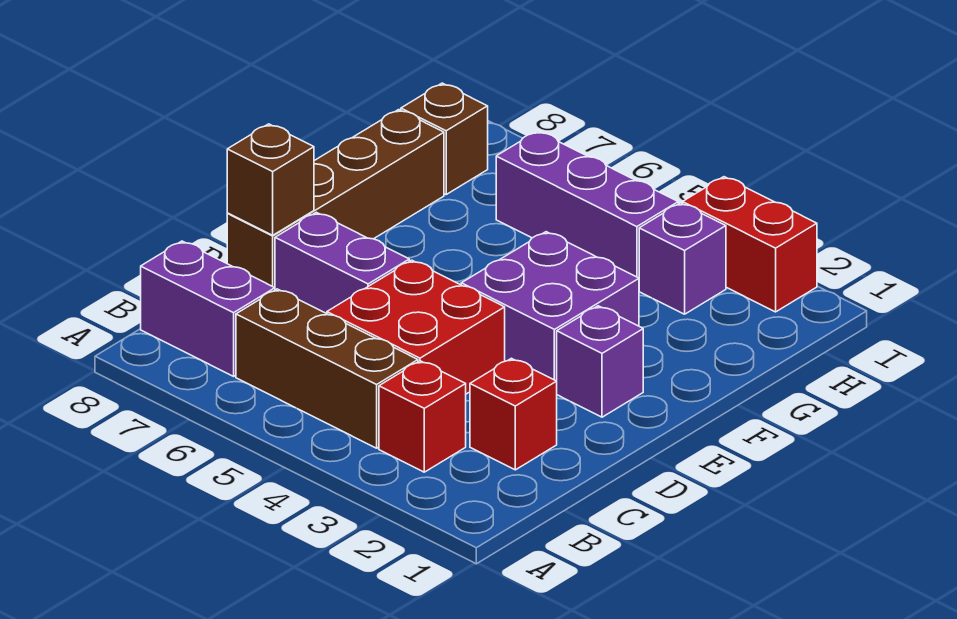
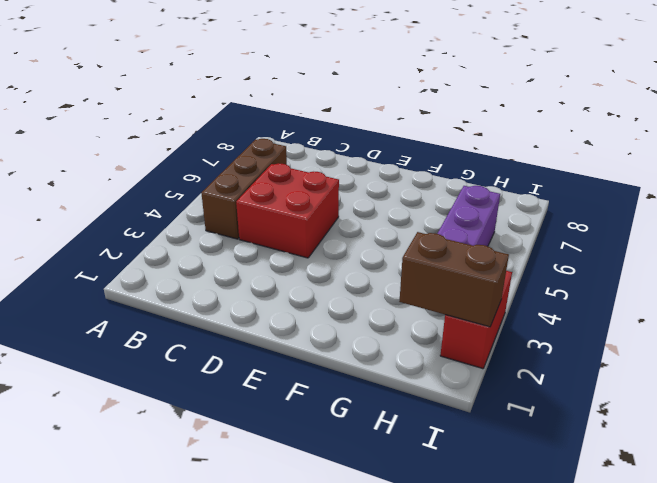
brown brick H2:I2 level 2 -> none
none -> red brick B3 level 1
none -> purple brick B7:B8 level 1
none -> red brick C2 level 1

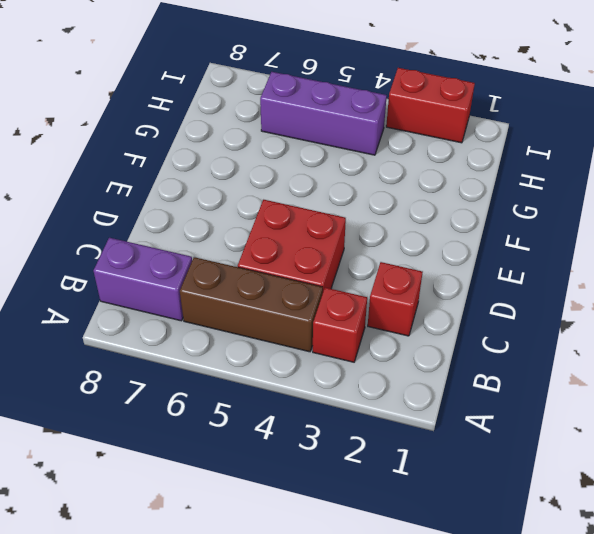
none -> purple brick D6:D7 level 1
none -> brown brick D8:G8 level 1
none -> purple brick E2 level 1

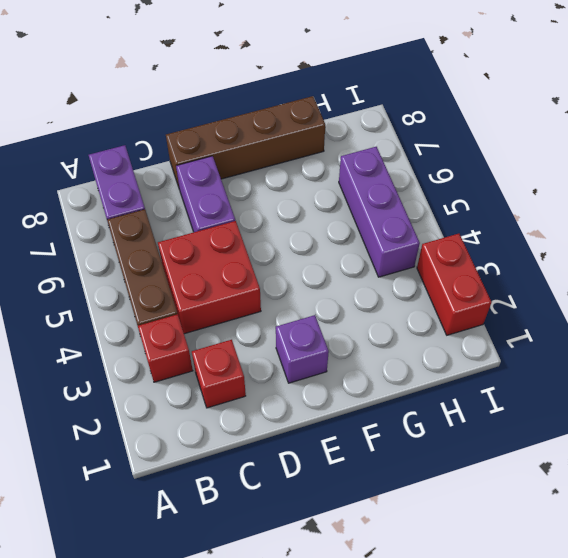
none -> purple brick E3:F4 level 1
none -> purple brick H3 level 1
none -> brown brick H8 level 1

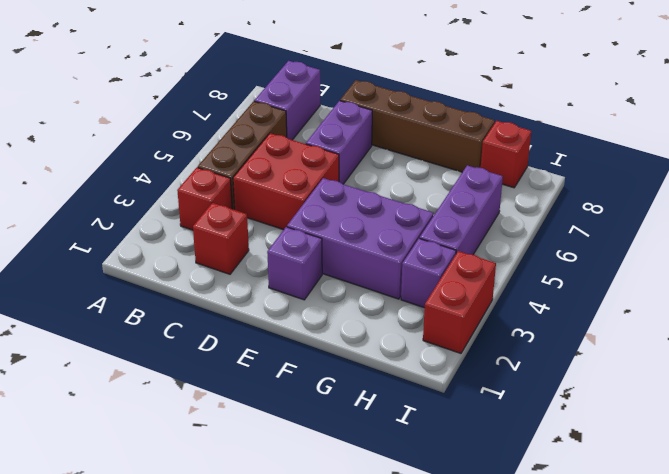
purple brick E3:G4 level 1 -> purple brick E3:F4 level 1
red brick H8 level 1 -> brown brick H8 level 1
none -> brown brick D8 level 2

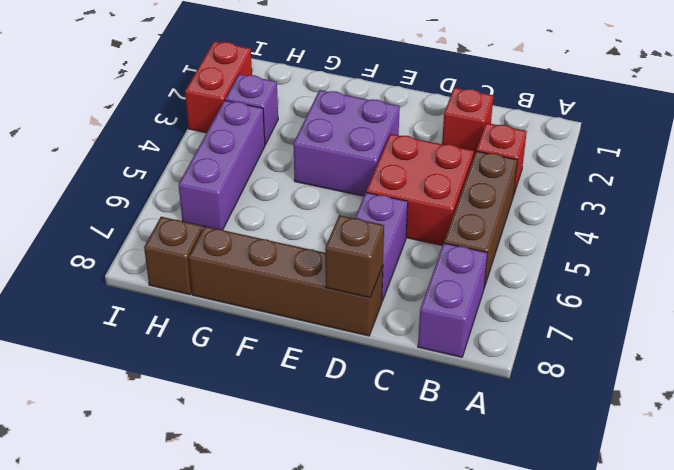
none -> purple brick E2 level 1

